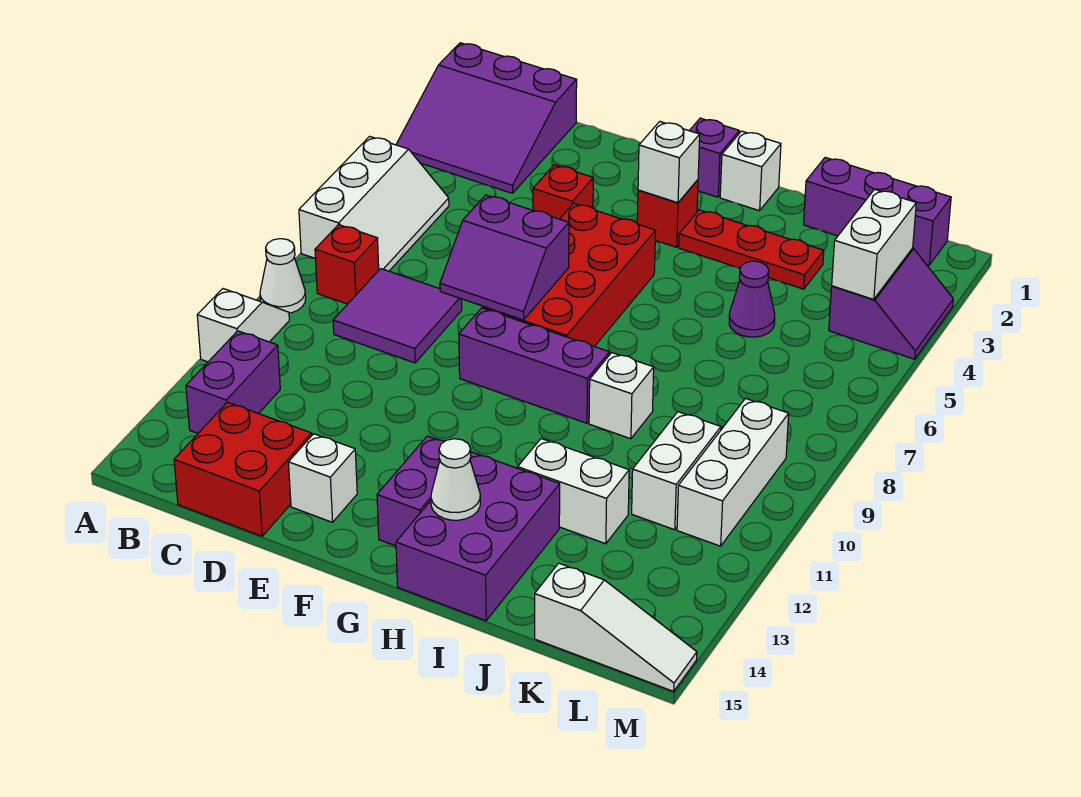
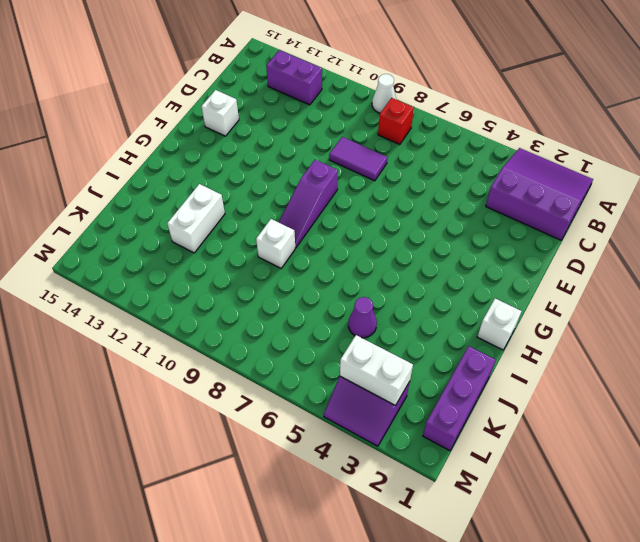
purple slope A1:C3 level 1 top C -> purple slope A1:C3 level 1 top 1
purple tile D8:D9 level 1 -> purple tile C8:D9 level 1
purple slope F9:H9 level 1 top F -> purple brick F9:H9 level 1
none -> white slope A5:B7 level 1 top A
none -> white slope A10:A11 level 1 top 11
none -> red brick C14:D15 level 1
none -> red brick E4 level 1

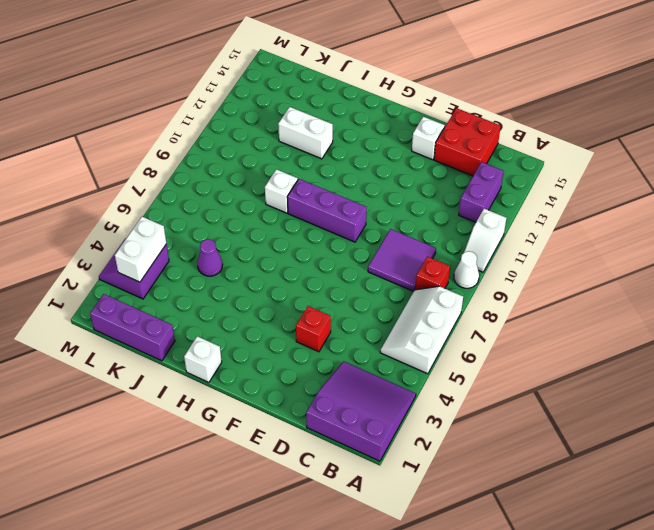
none -> red brick F5:G8 level 1
none -> purple brick G1 level 1
none -> red brick G3 level 1
none -> purple brick G13:G14 level 1

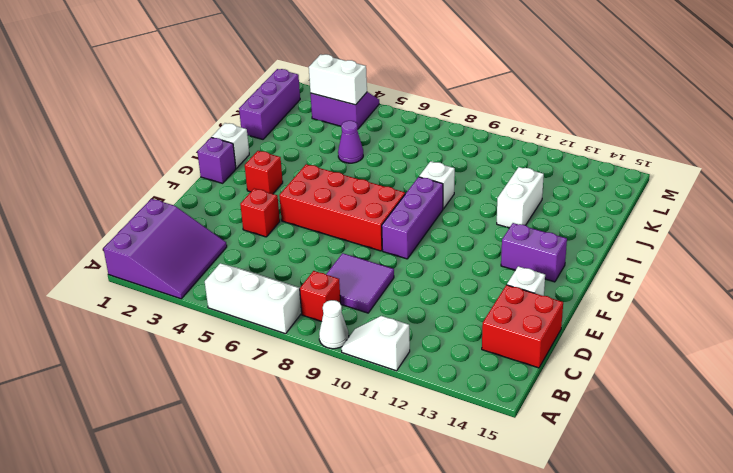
none -> purple brick B12:B13 level 1
none -> red plate H3:J3 level 1
none -> purple brick H13:I15 level 1
none -> white brick K10:K11 level 1

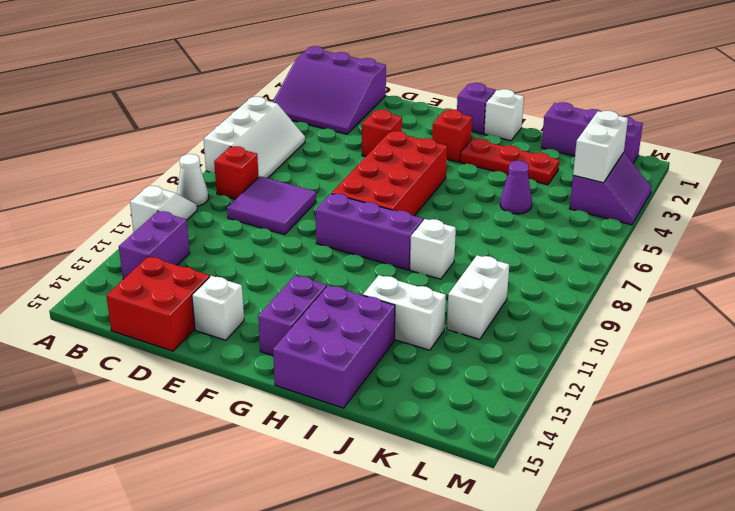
none -> white slope K15:M15 level 1 top K
none -> white brick L9:L11 level 1
none -> purple slope E7:F8 level 2 top 7
none -> white brick G3 level 2

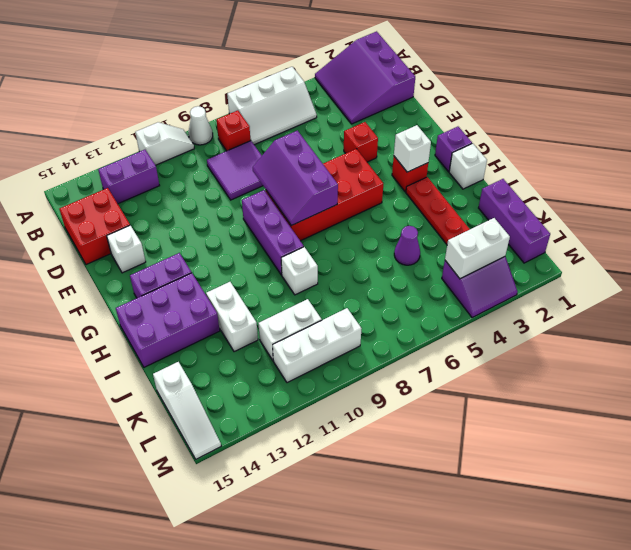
purple slope E7:G8 level 2 top 7 -> purple slope E7:F8 level 2 top 7
none -> white cone H14 level 2

